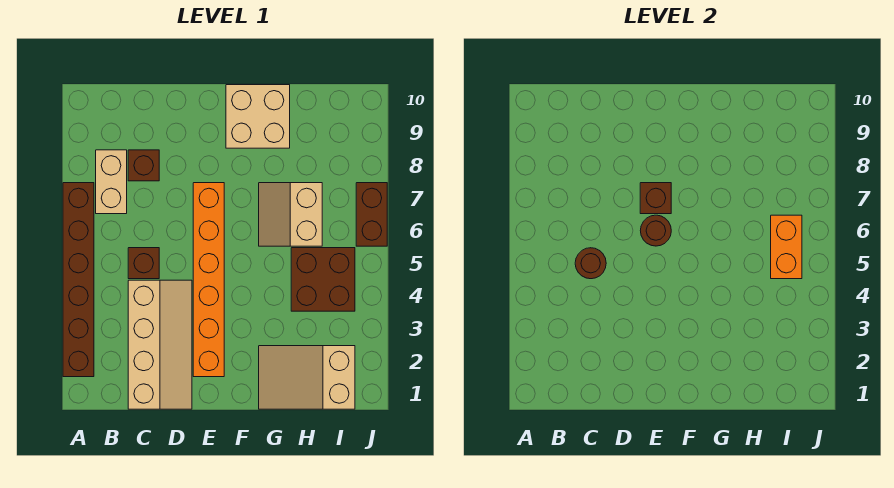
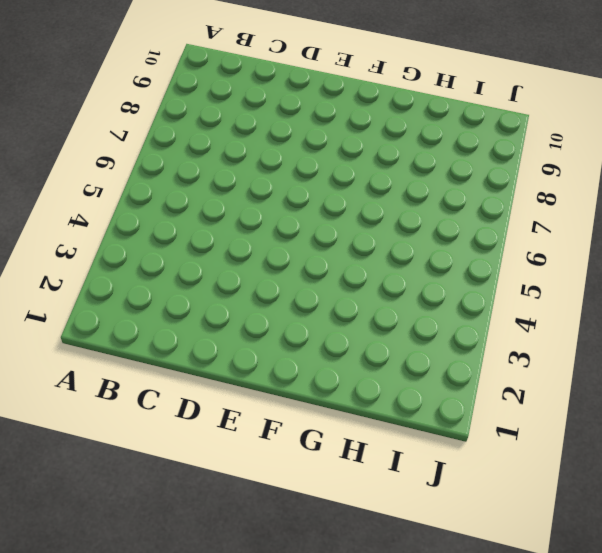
none -> brown brick A2:A7 level 1
none -> tan brick B7:B8 level 1
none -> tan slope C1:D4 level 1 top C

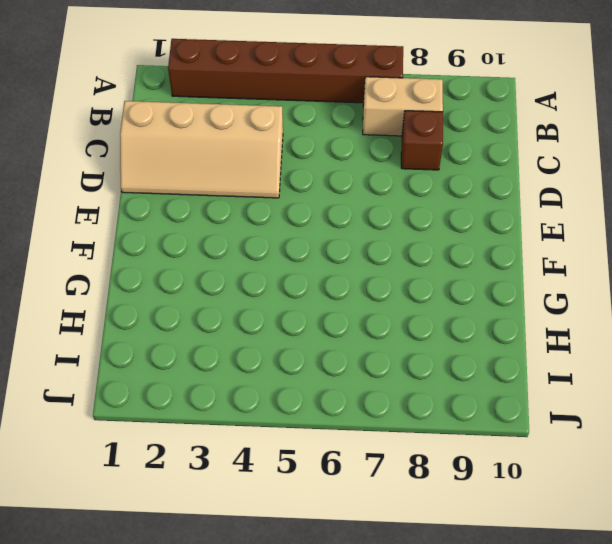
none -> brown brick C5 level 1
none -> orange brick E2:E7 level 1
none -> tan brick F9:G10 level 1

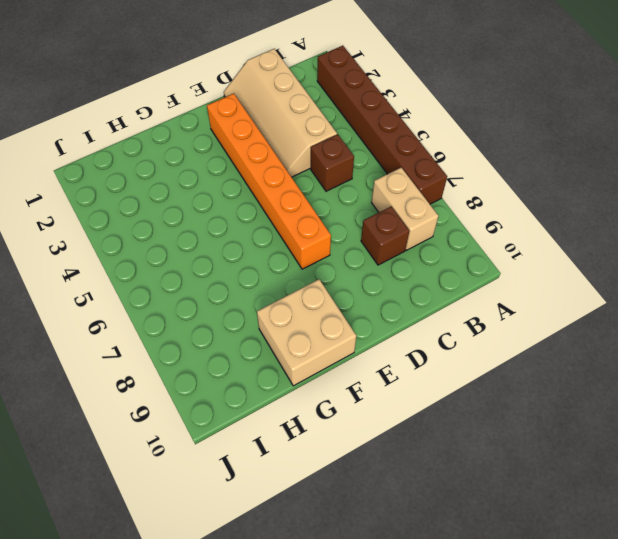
none -> tan slope G1:I2 level 1 top I
none -> tan slope G6:H7 level 1 top H
none -> brown brick H4:I5 level 1

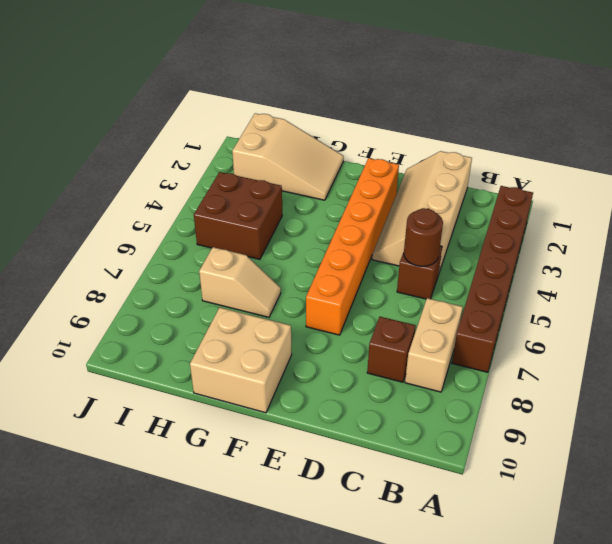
tan slope G7:H7 level 1 top H -> tan slope G6:H7 level 1 top H
none -> brown brick J6:J7 level 1
none -> brown round brick E6 level 2
none -> brown brick E7 level 2

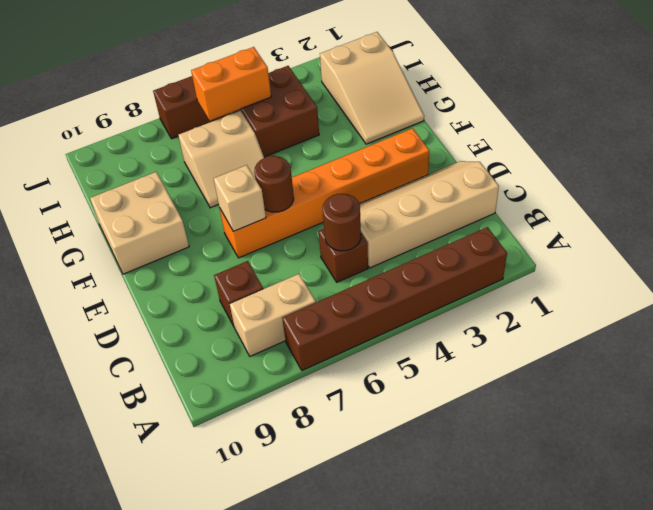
tan brick E7 level 2 -> brown brick E7 level 2

